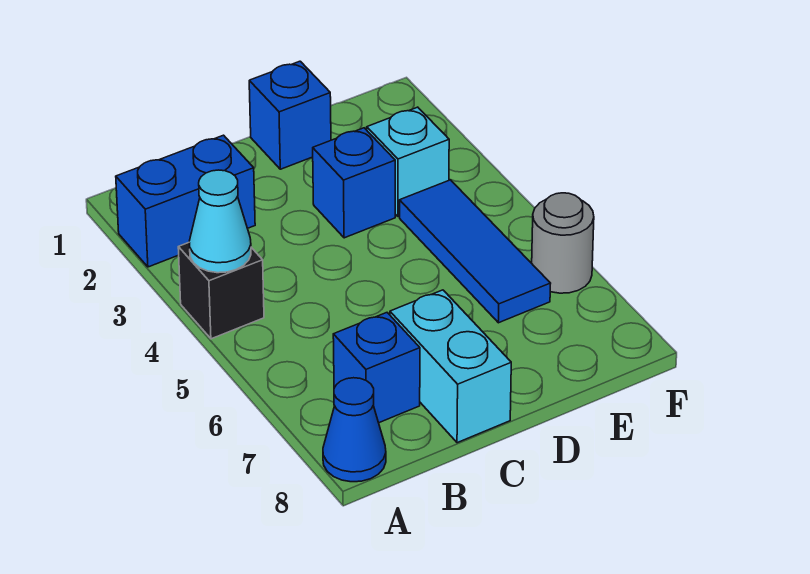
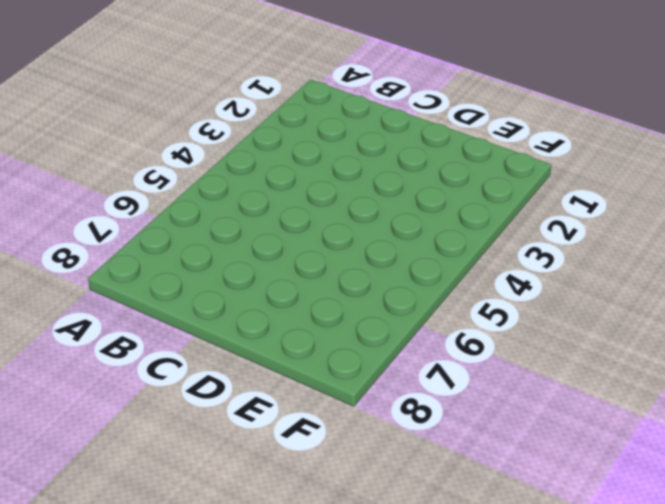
none -> blue brick A2:B2 level 1
none -> black brick A4 level 1

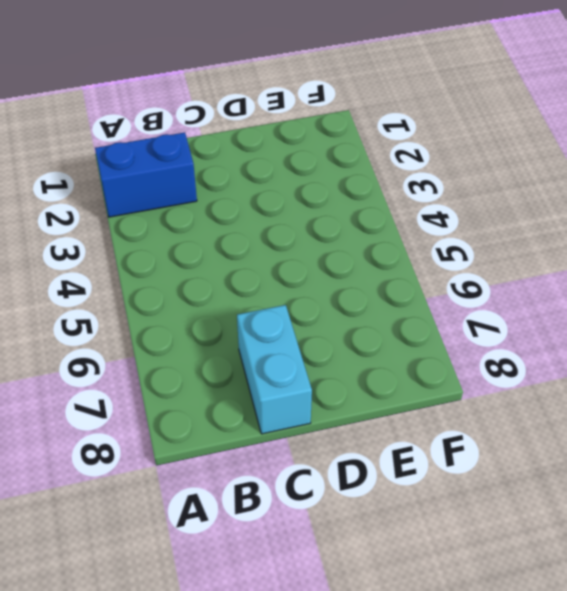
none -> black brick A4 level 1
none -> blue cone A8 level 1

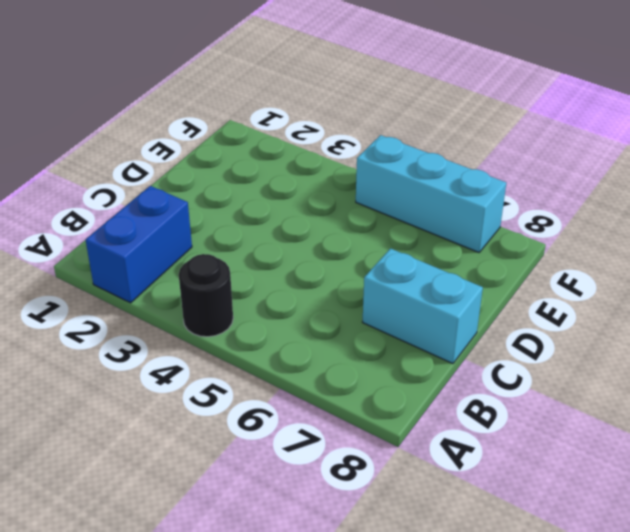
black round brick A4 level 1 -> black brick A4 level 1
cyan brick F5:F7 level 1 -> grey round brick F6 level 1
none -> blue cone A8 level 1
none -> blue brick B7 level 1

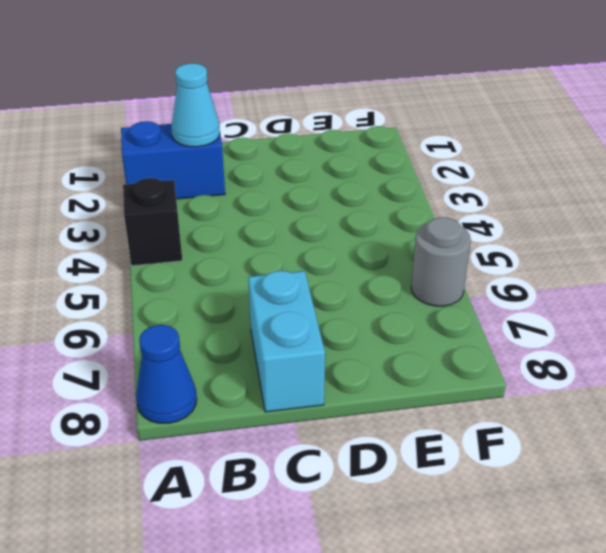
cyan cone B2 level 2 -> cyan cone A4 level 2
none -> blue brick B7 level 1
none -> blue brick D1 level 1

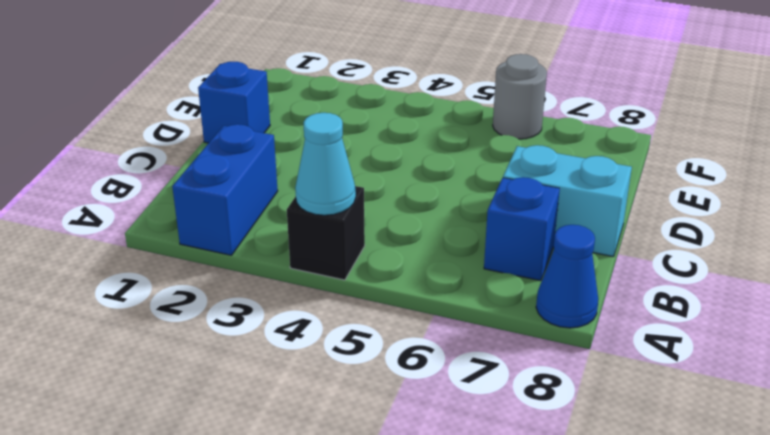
none -> blue brick D3 level 1
none -> cyan brick E3 level 1

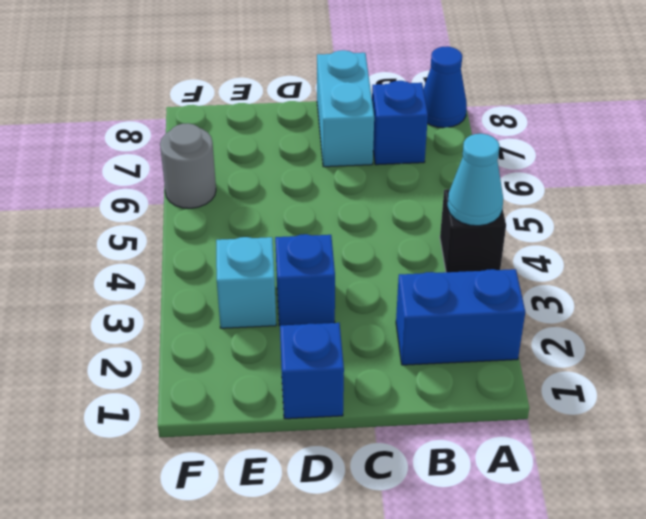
none -> blue tile E4:E6 level 1

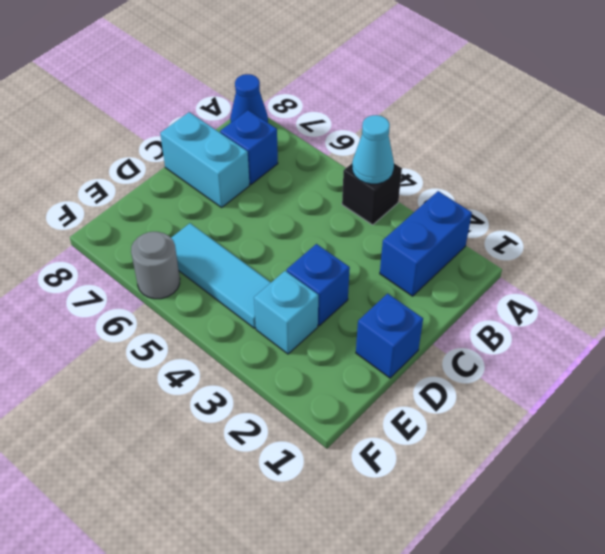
cyan tile E4:E6 level 1 -> blue tile E4:E6 level 1

